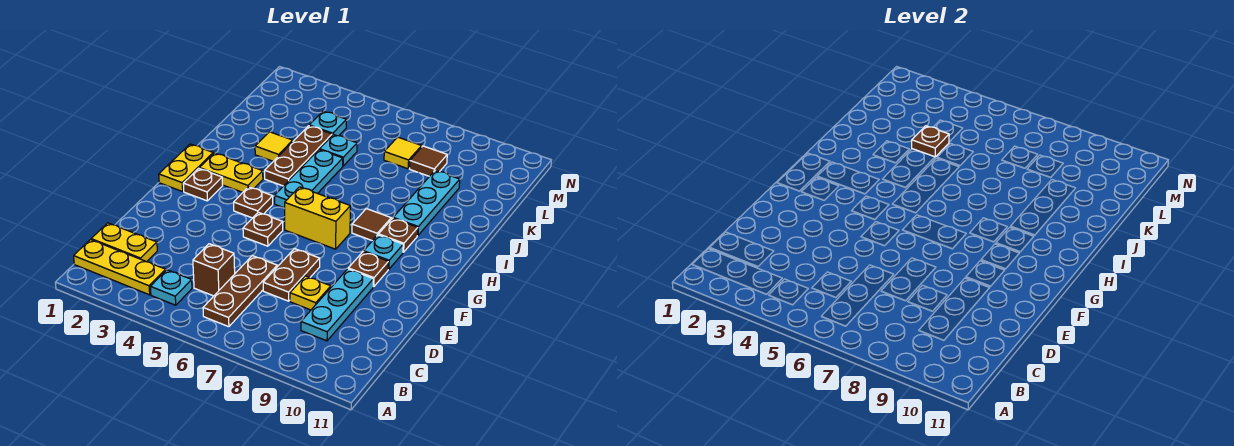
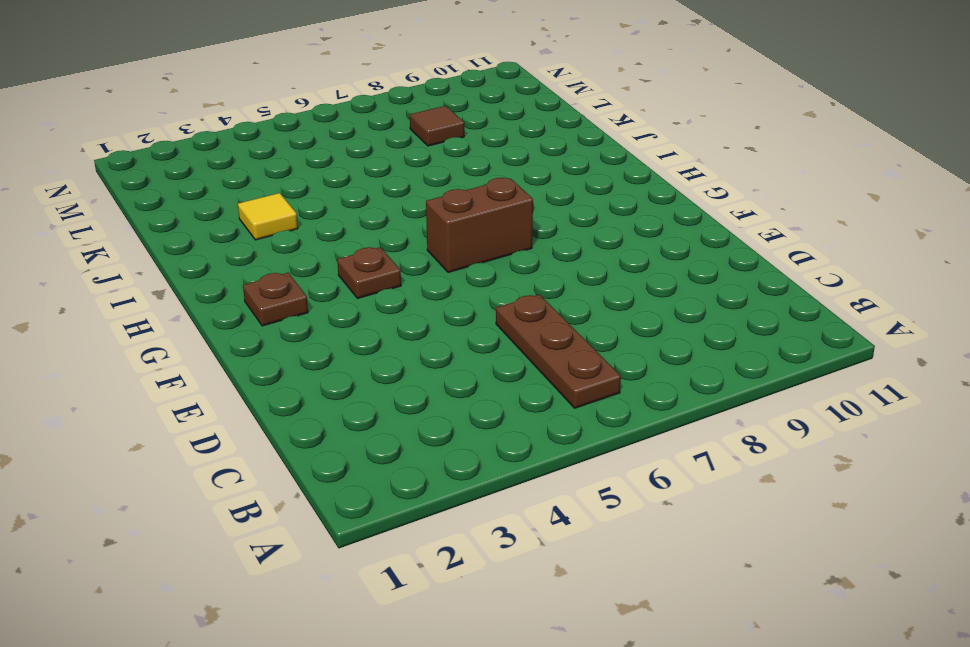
brown brick G6:G7 level 1 -> yellow brick G6:G7 level 1
none -> yellow plate B1:B3 level 1
none -> cyan plate B4 level 1
none -> yellow plate C1:C2 level 1

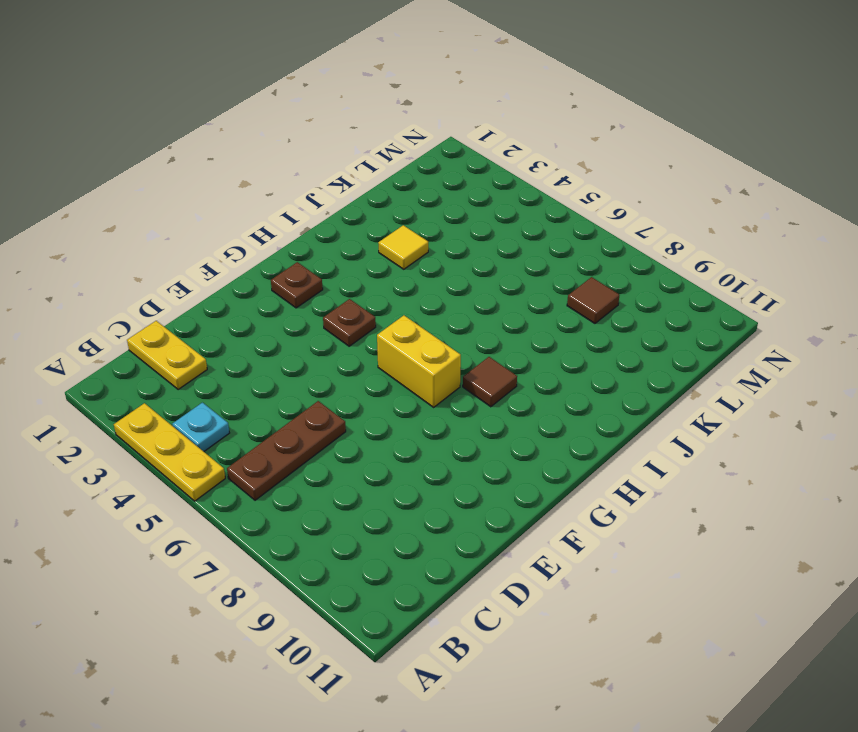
yellow plate A3:A5 level 1 -> yellow plate B1:B3 level 1
none -> brown brick C5 level 1
none -> cyan plate C9:E9 level 1
none -> brown plate D7:E7 level 1

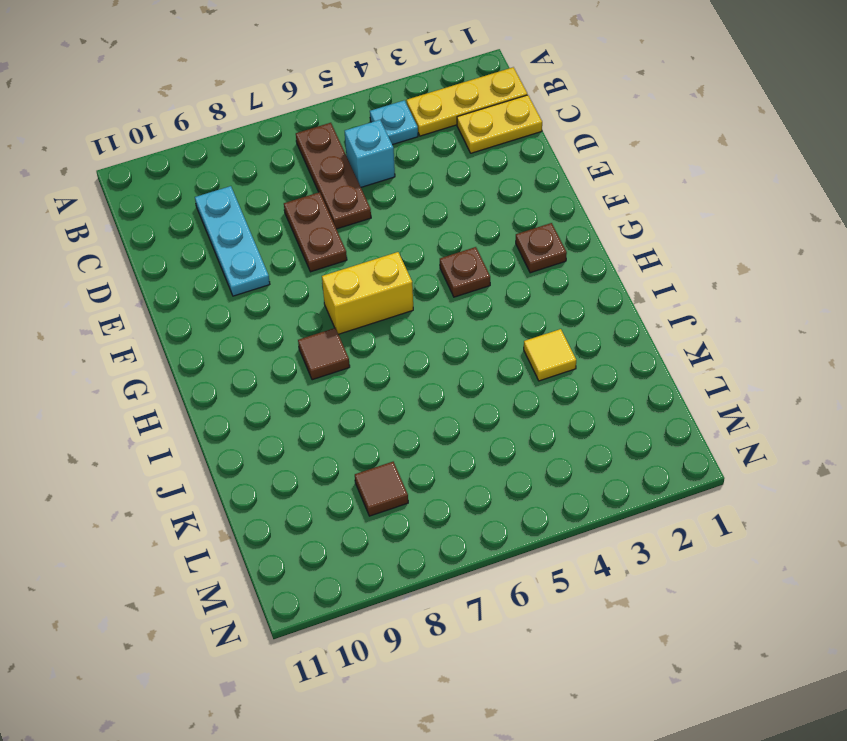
cyan brick C5 level 1 -> brown brick C5 level 1
none -> yellow plate D8 level 1
none -> brown plate F5 level 1
none -> brown plate F9 level 1

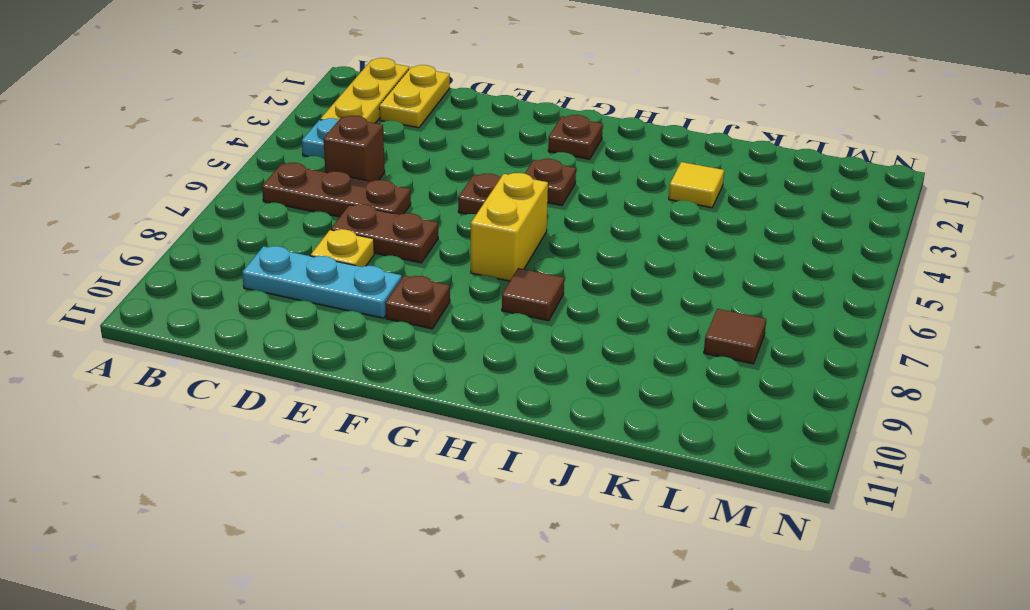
none -> yellow plate G1:H1 level 1
none -> cyan plate G9 level 1
none -> yellow plate H2:H3 level 1

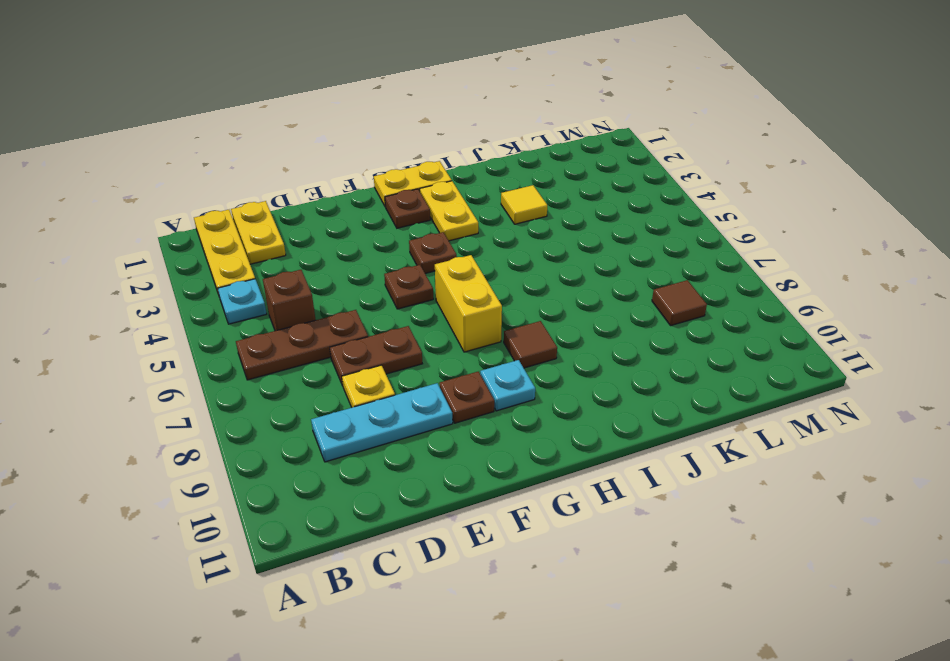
none -> cyan plate H5:J5 level 1
none -> brown plate H9 level 1
none -> brown plate I4:K4 level 1

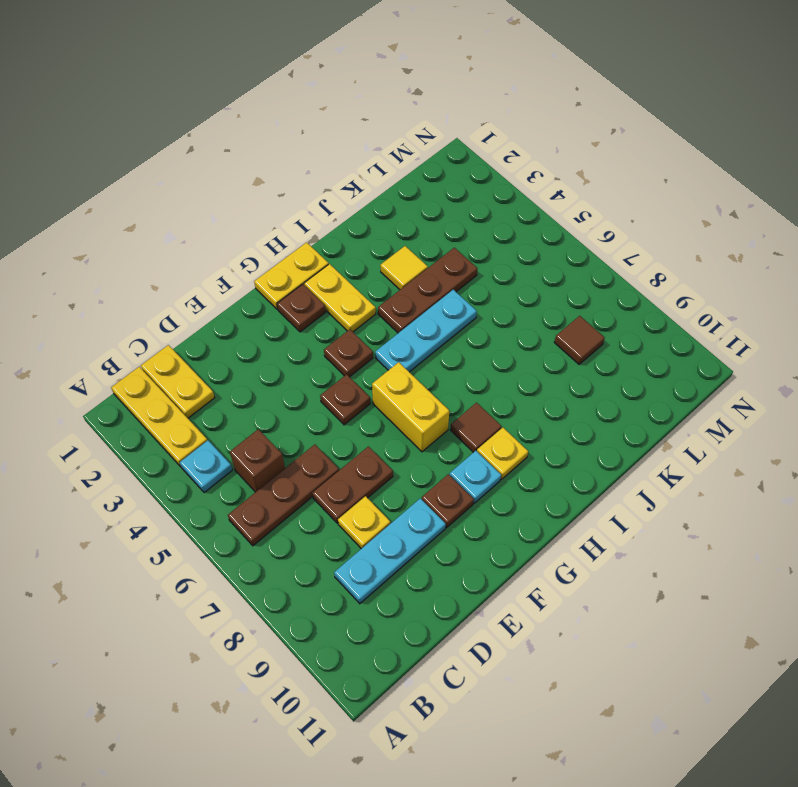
yellow plate H9 level 1 -> brown plate H9 level 1
none -> cyan plate I9:K9 level 1
none -> cyan plate K5 level 1
none -> cyan plate L4 level 1

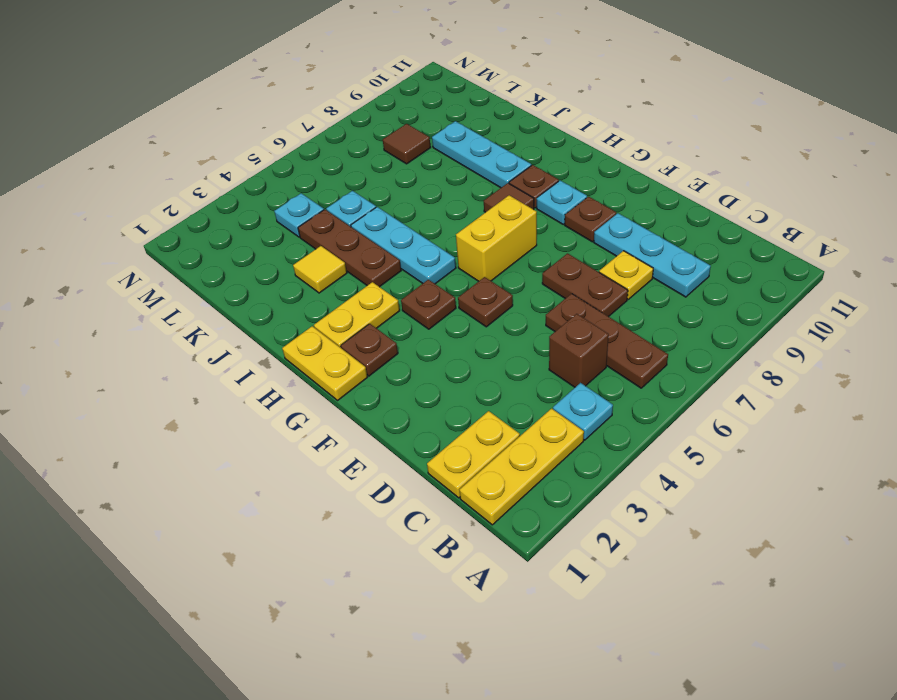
none -> yellow tile L7 level 1
none -> brown plate K4 level 2

